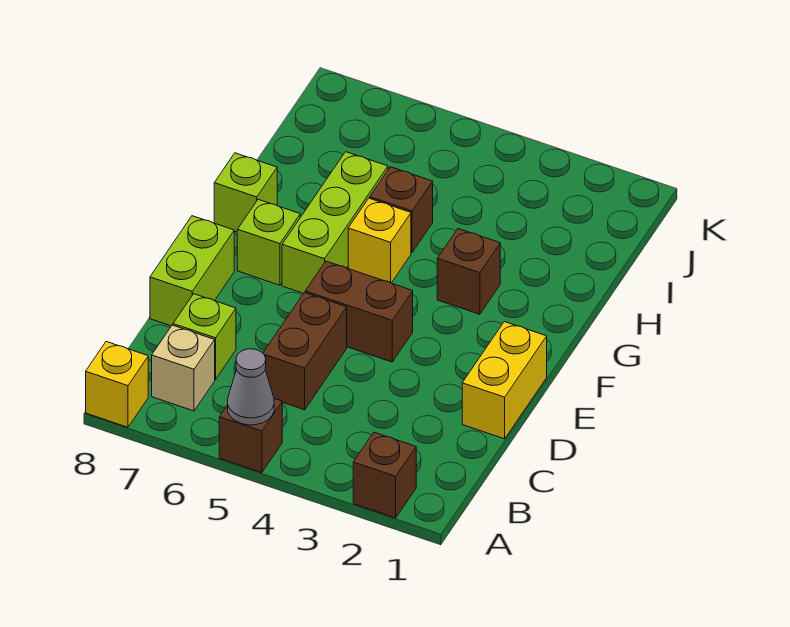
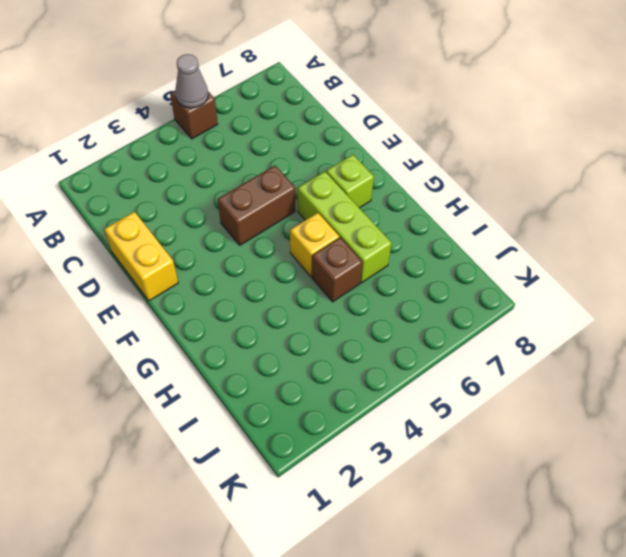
none -> brown brick A2 level 1
none -> yellow brick A8 level 1
none -> tan brick B7 level 1

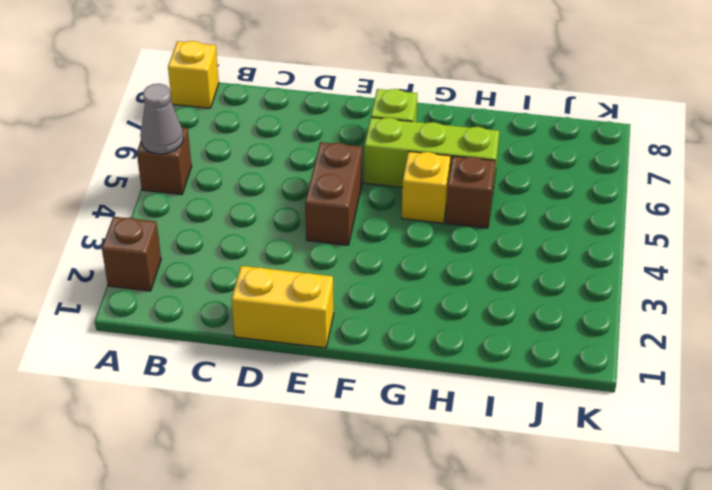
none -> tan brick B7 level 1
none -> brown brick C5:D5 level 1
none -> lime brick C7 level 1

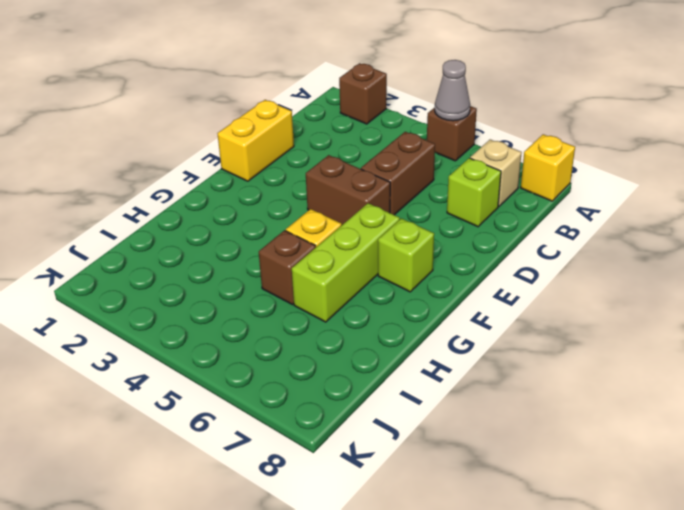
none -> lime brick D8:E8 level 1
none -> brown brick G3 level 1
none -> lime brick G8 level 1

